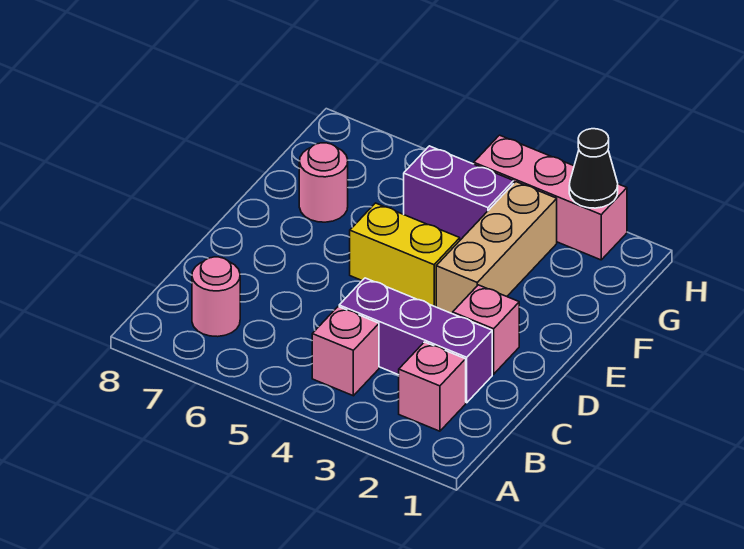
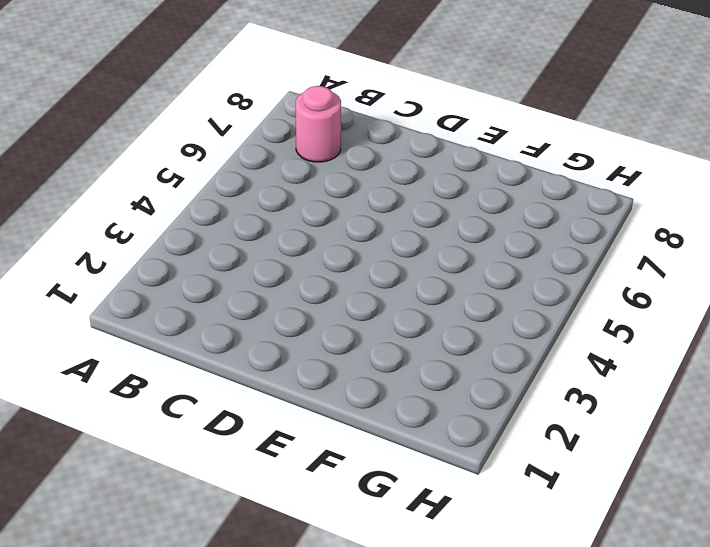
none -> pink brick B2 level 1
none -> pink brick B4 level 1

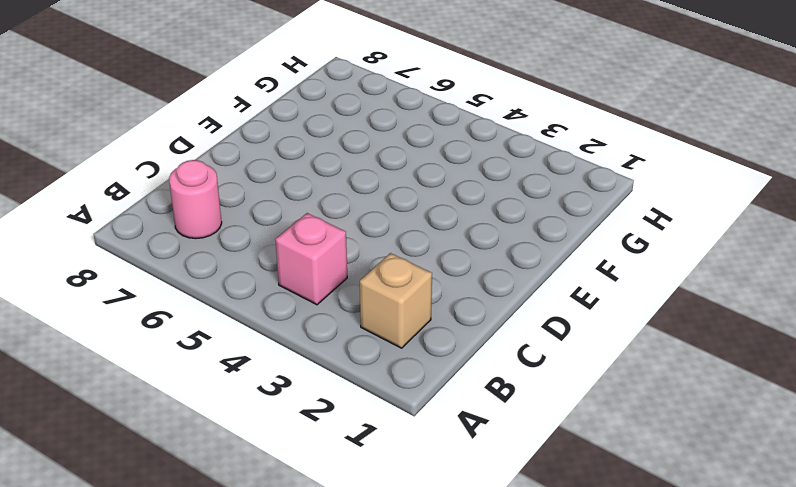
tan brick B2 level 1 -> pink brick B2 level 1
none -> purple brick C2:C4 level 1
none -> pink brick D2 level 1

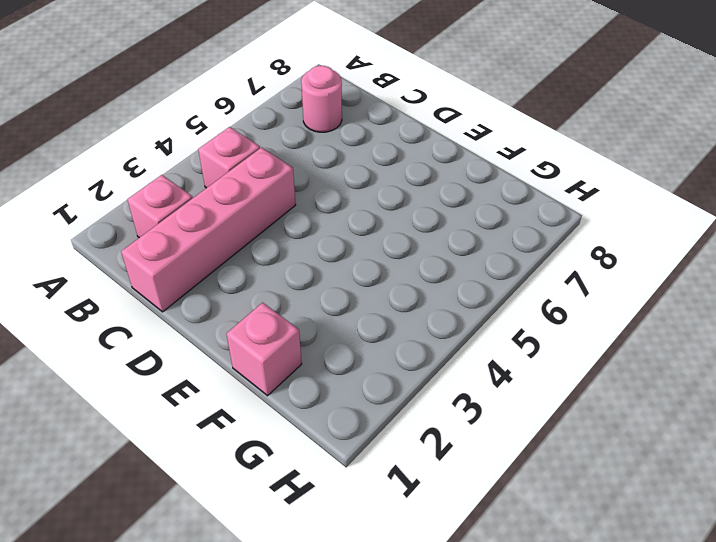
pink brick C1:C4 level 1 -> purple brick C2:C4 level 1
pink brick F1 level 1 -> pink brick D2 level 1
none -> tan brick E3:G3 level 1
none -> yellow brick E4:E5 level 1

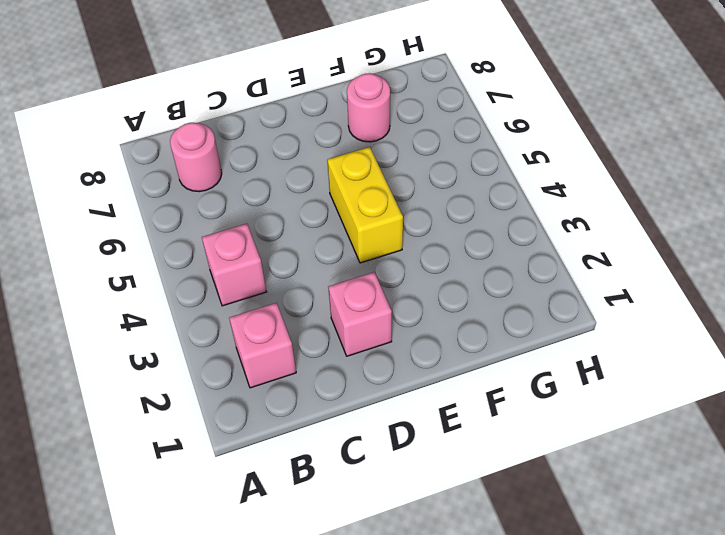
none -> purple brick C2:C4 level 1
none -> tan brick E3:G3 level 1

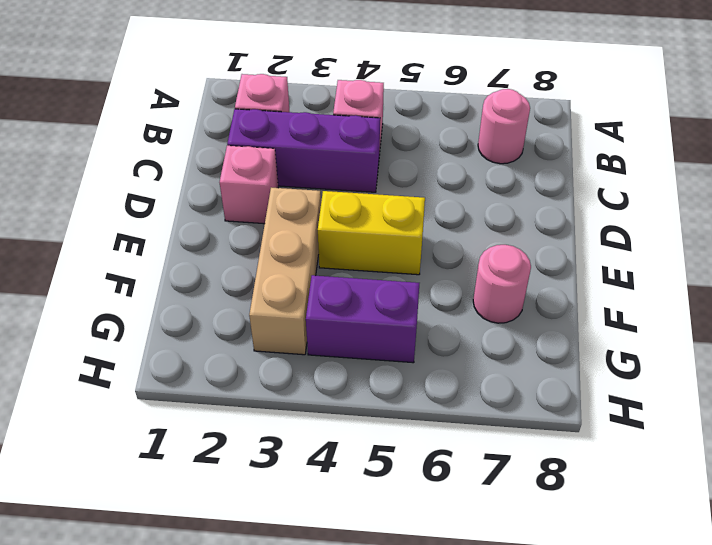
none -> pink brick H2:H4 level 1
none -> black cone H2 level 2

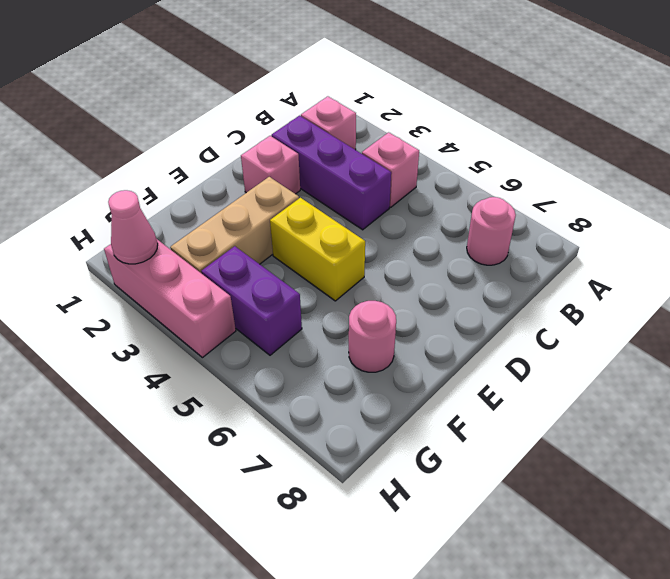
pink cone H2 level 2 -> black cone H2 level 2

